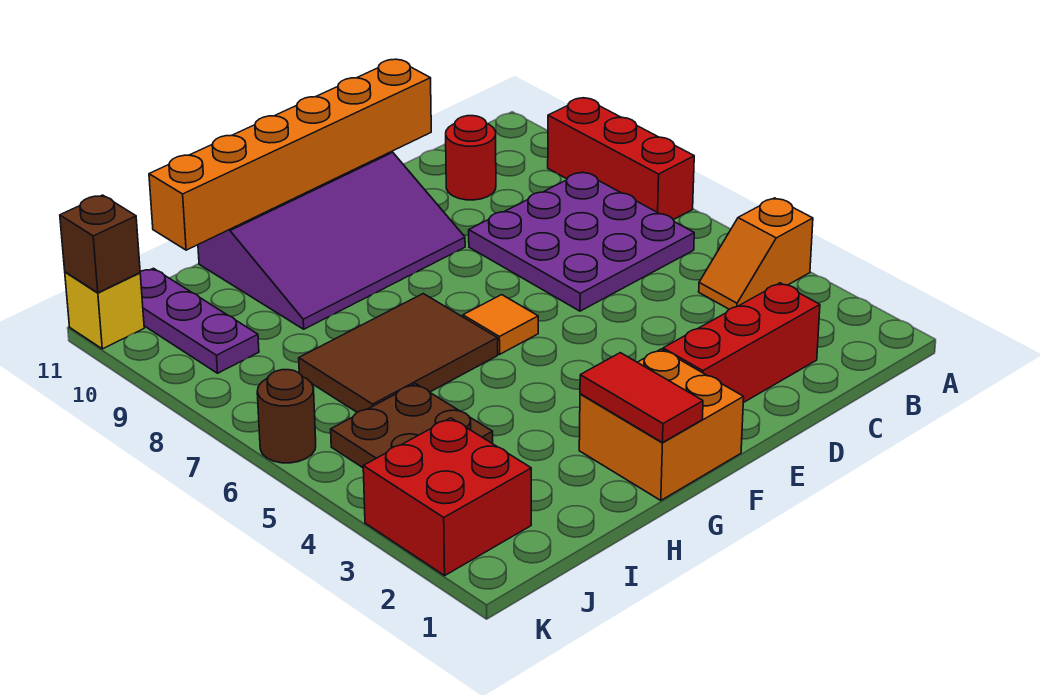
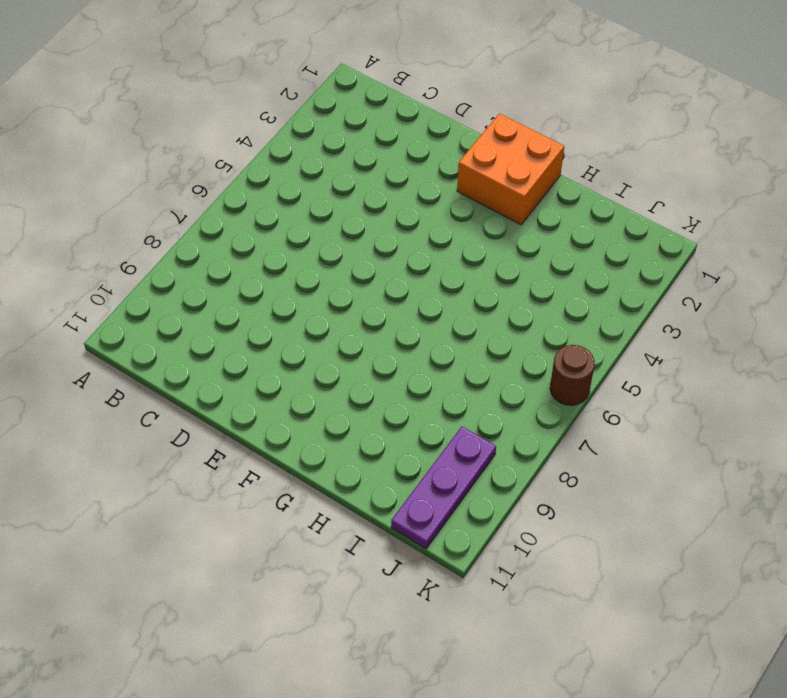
none -> orange slope A4:B4 level 1 top A
none -> red brick A7:A9 level 1
none -> purple plate B6:D8 level 1

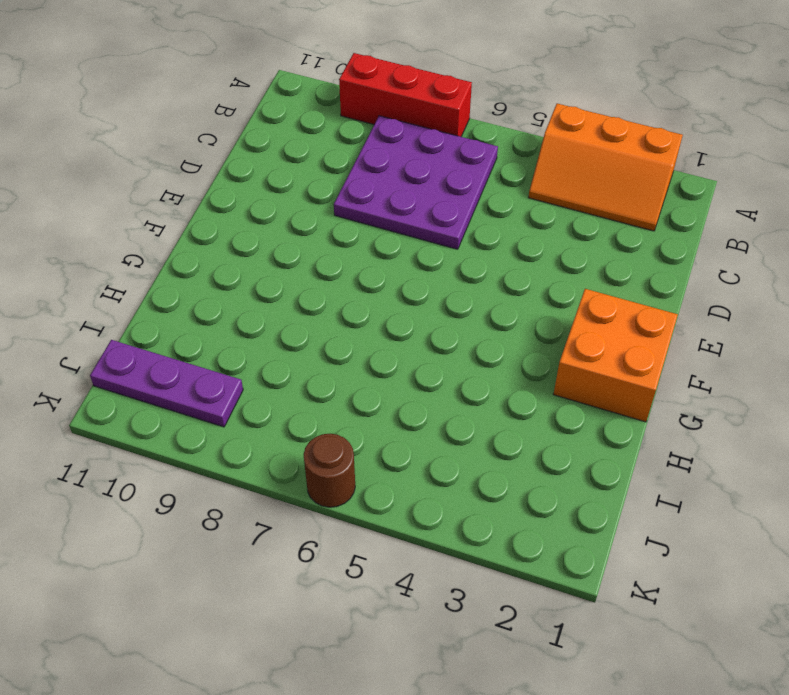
orange slope A2:B4 level 1 top A -> orange slope A4:B4 level 1 top A
none -> red brick C2:E2 level 1
none -> red round brick C10 level 1
none -> purple slope E9:H11 level 1 top 11

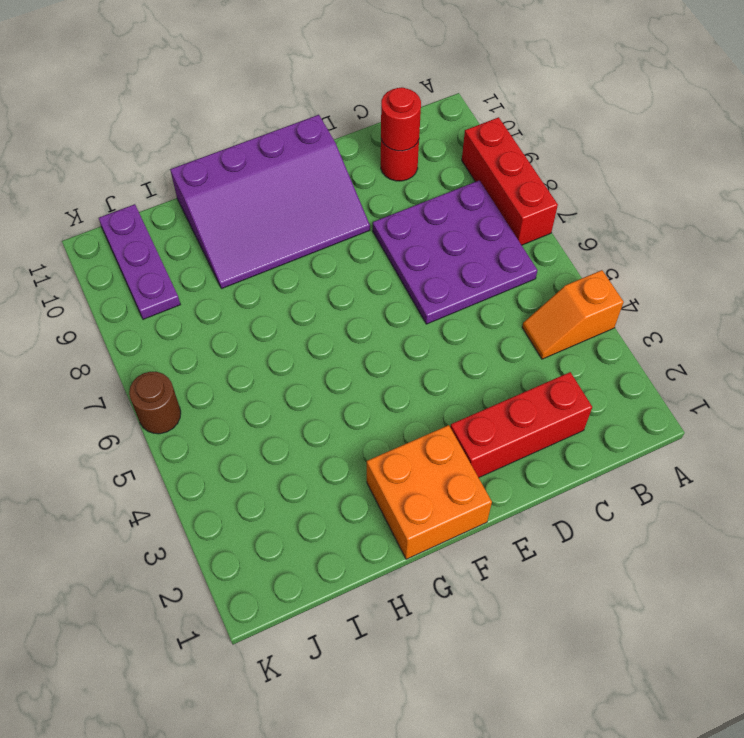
red round brick C10 level 2 -> none
none -> orange tile F6 level 1
none -> brown tile G6:I7 level 1
none -> brown plate I4:J5 level 1

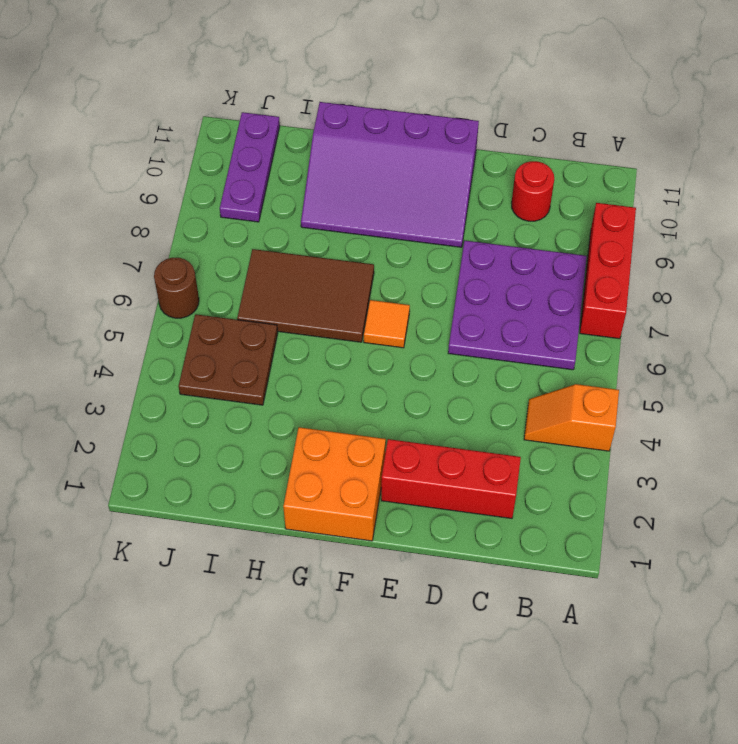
none -> red brick J2:K3 level 1
none -> yellow brick K11 level 1
none -> orange brick D11:I11 level 2

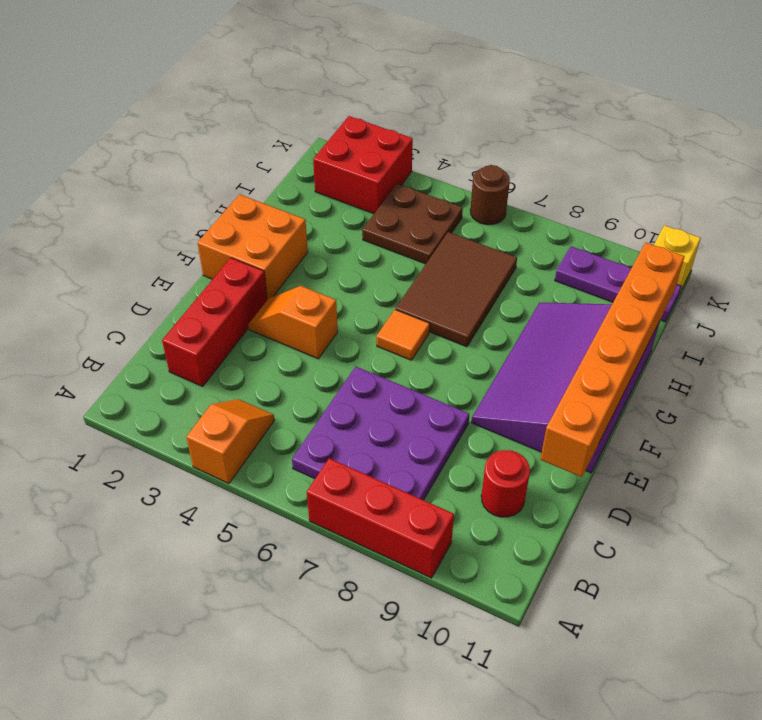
orange slope E3:E4 level 1 top 4 -> none
none -> red tile G1:G2 level 2
none -> brown brick K11 level 2

